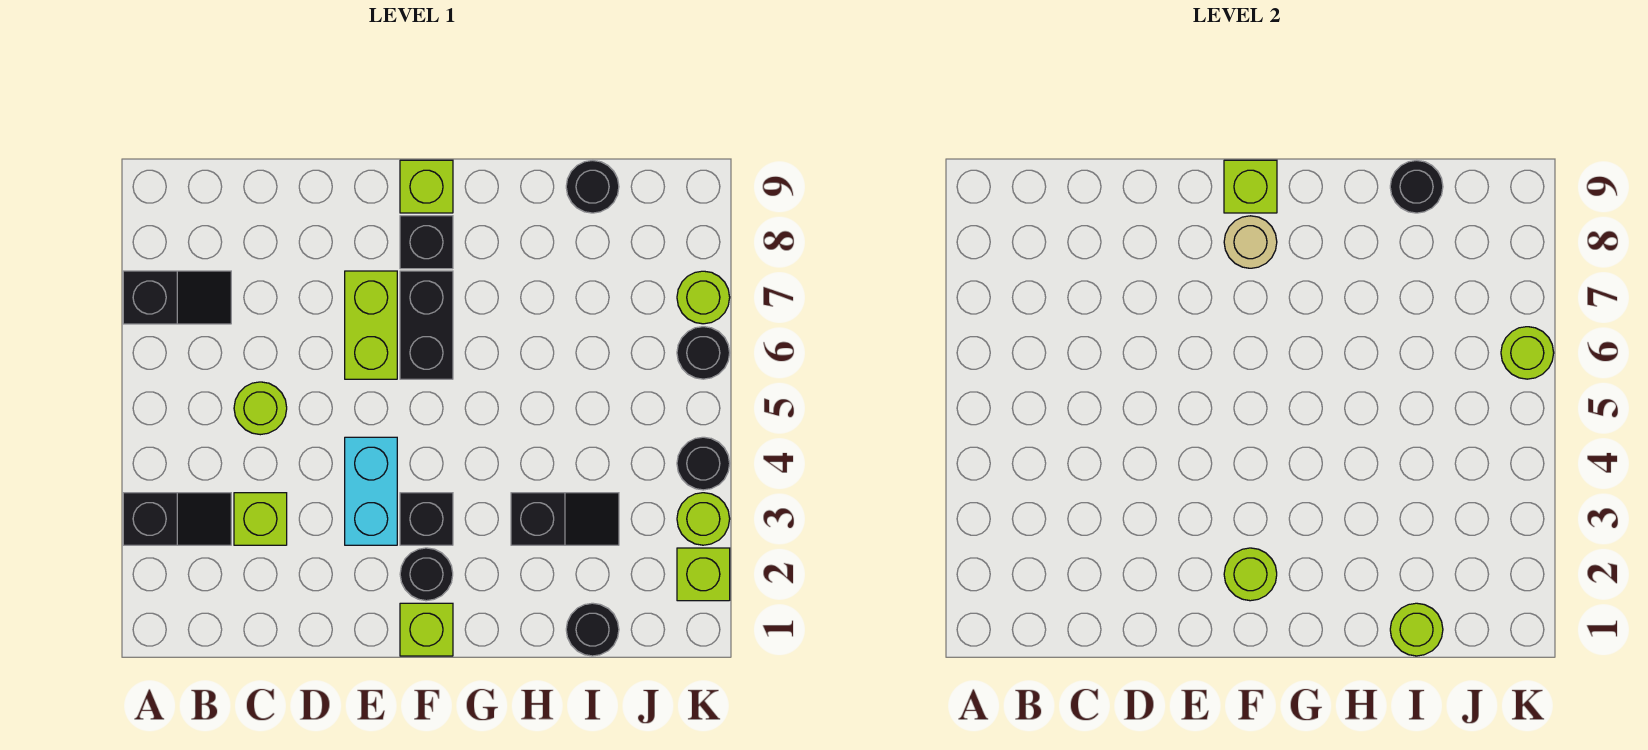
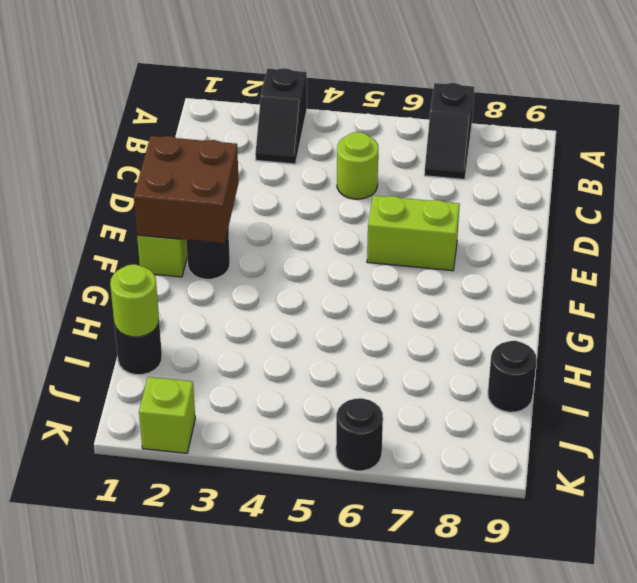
brown brick E1:F2 level 2 -> lime round brick F2 level 2
none -> lime brick C3 level 1
none -> cyan brick E3:E4 level 1
none -> black brick F3 level 1

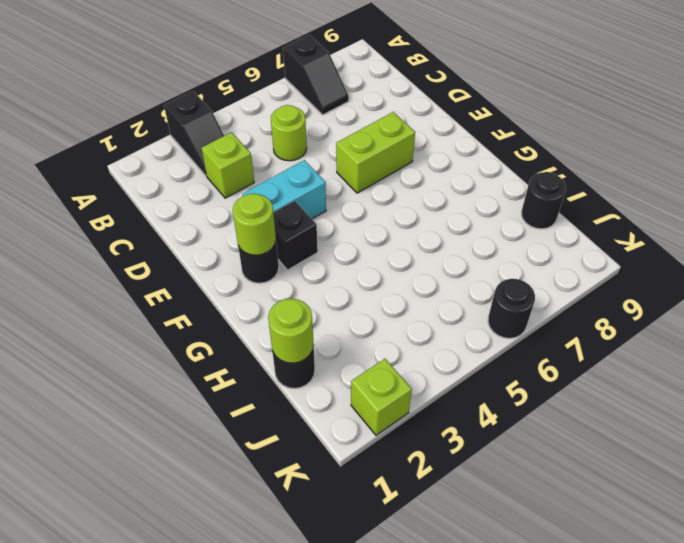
none -> lime brick F1 level 1
none -> black brick F6:F7 level 1
none -> black brick F8 level 1

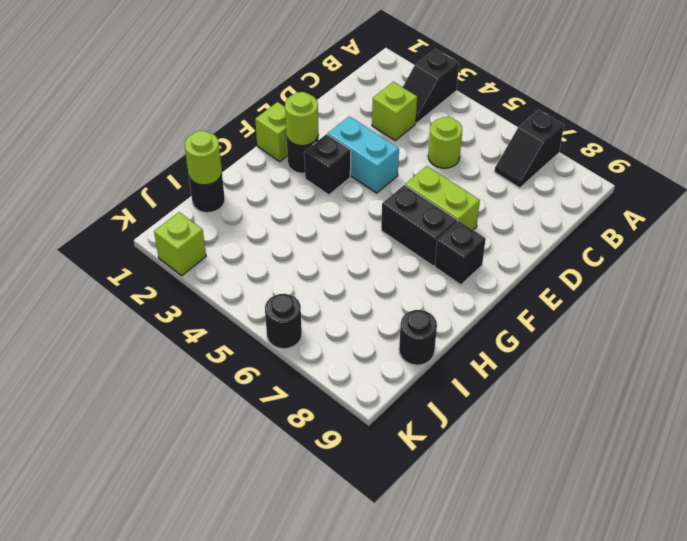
none -> lime brick F9 level 1
none -> black slope H3:I3 level 1 top H
none -> lime round brick K3 level 1

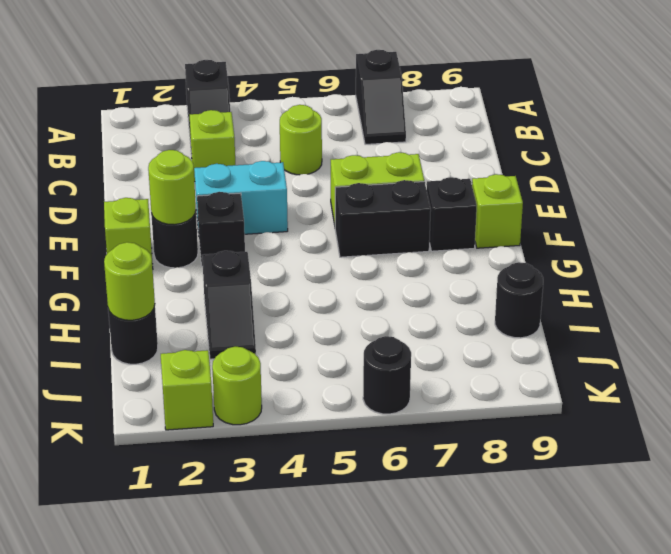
none -> black round brick K4 level 1
none -> lime round brick K7 level 1
none -> tan round brick F8 level 2

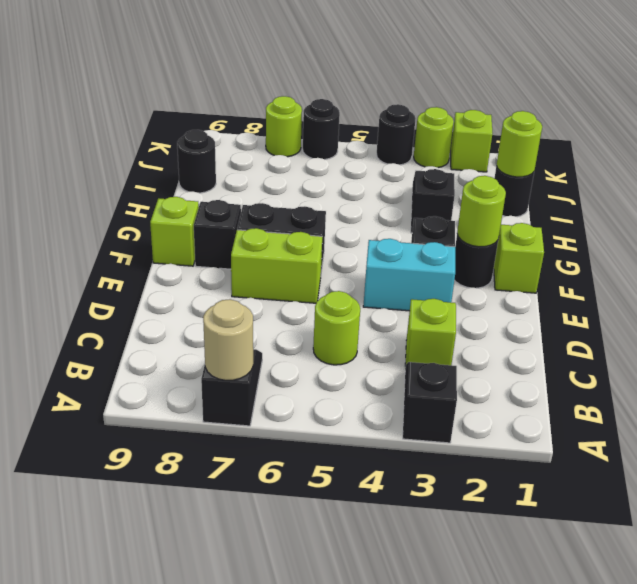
tan round brick A7 level 2 -> tan round brick F8 level 2
none -> lime brick F9 level 2
none -> black round brick I9 level 2
none -> lime round brick K6 level 2

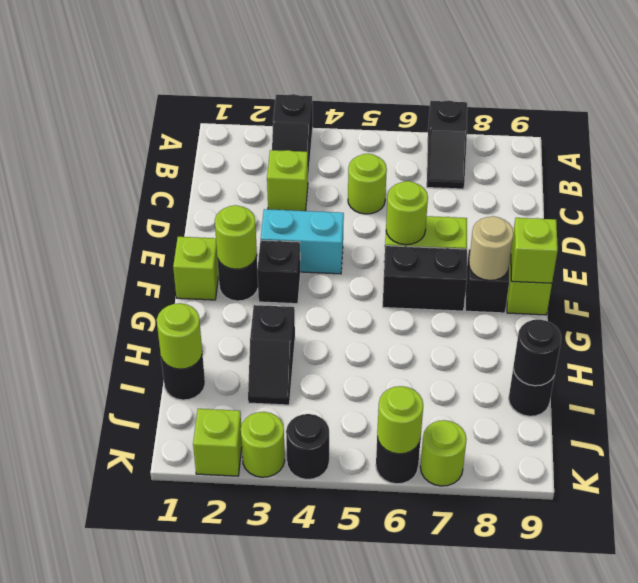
lime round brick E6 level 2 -> none

